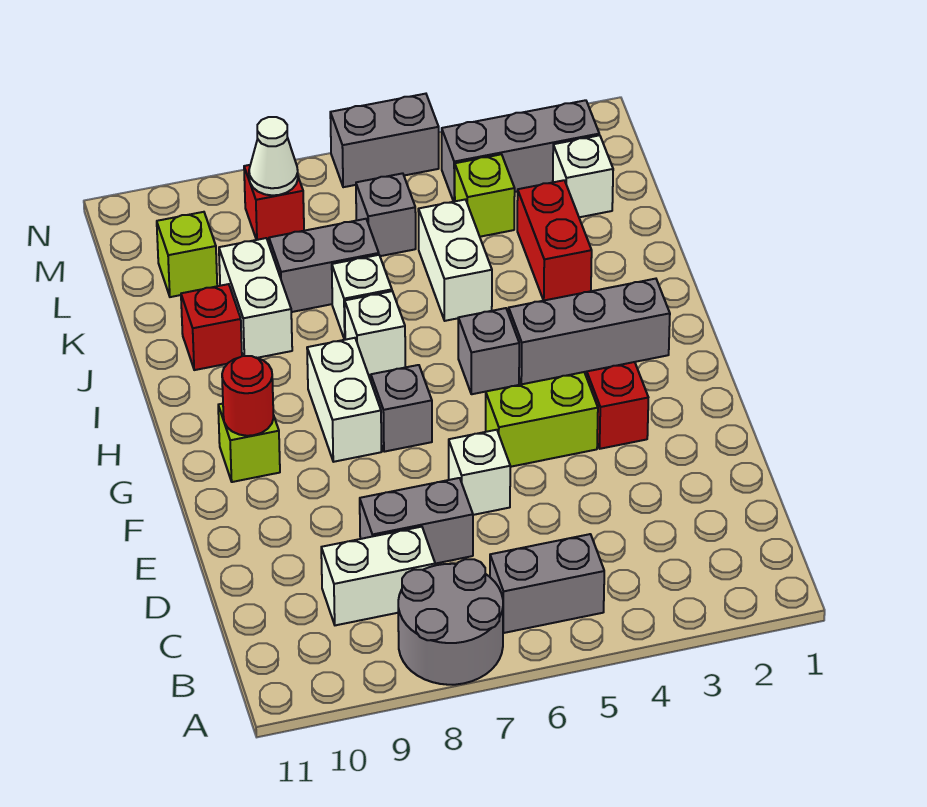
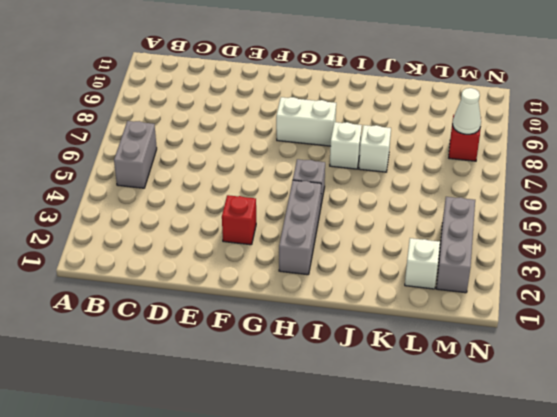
none -> grey round brick A7:B8 level 1
none -> white brick C8:C9 level 1
none -> grey brick D7:D8 level 1

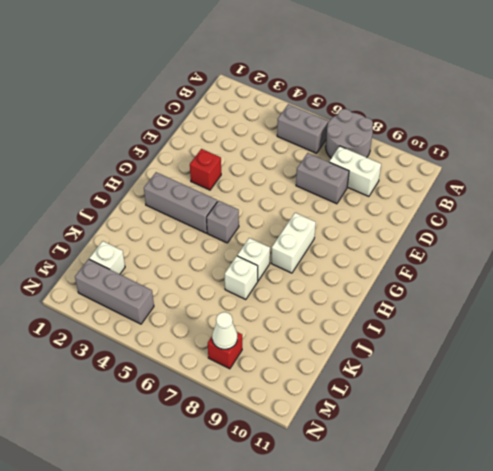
none -> white brick E6 level 1
none -> lime brick F4:F5 level 1
none -> grey brick G7 level 1

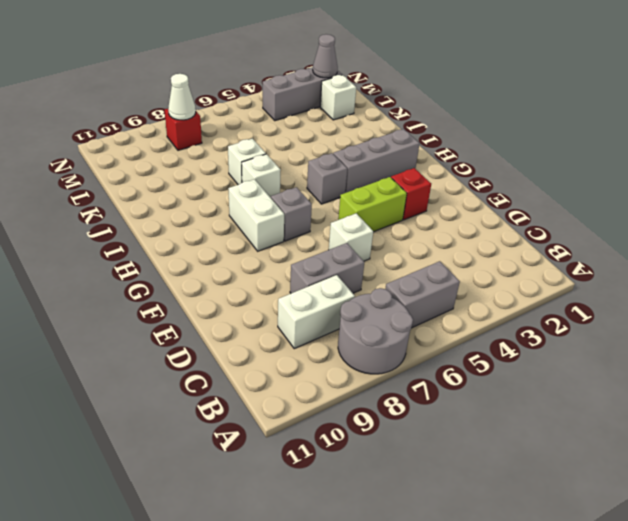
grey cone M2 level 2 -> none
none -> lime brick G10 level 1
none -> red brick J3:K3 level 1
none -> white brick J5:K5 level 1

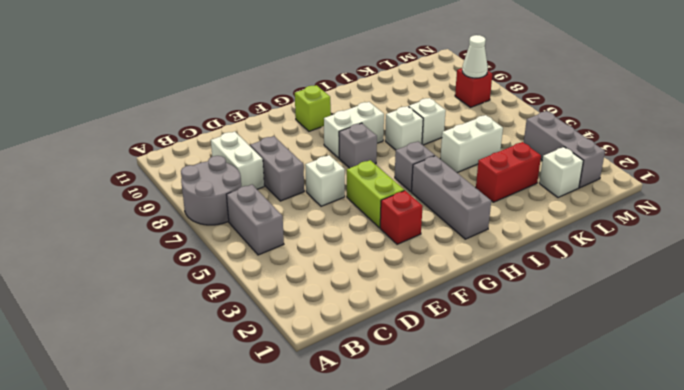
none -> white brick J9:K9 level 1
none -> red brick J10 level 1
none -> grey brick K7:K8 level 1

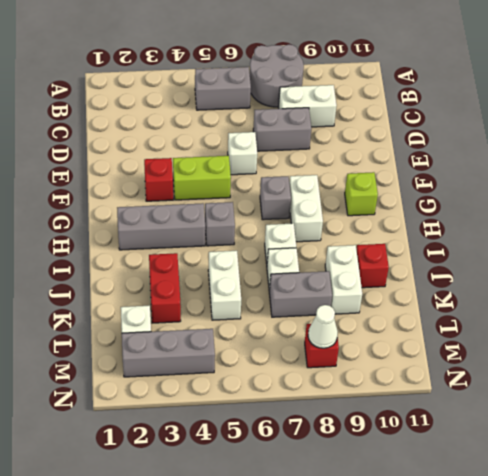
none -> lime brick L4 level 1
none -> grey brick L6 level 1
none -> lime brick L10 level 1

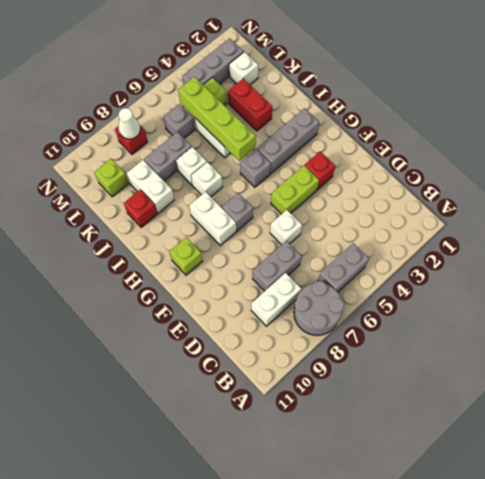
lime brick I5:L5 level 2 -> none
none -> grey brick N5:N6 level 1
none -> red round brick G10 level 2

